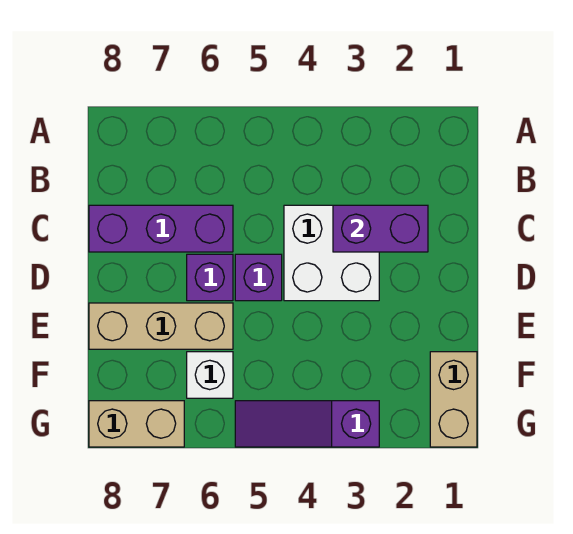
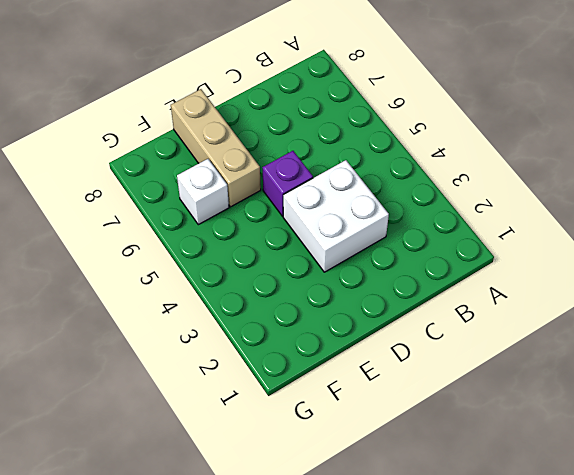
none -> purple brick C6:C8 level 1
none -> purple brick D6 level 1

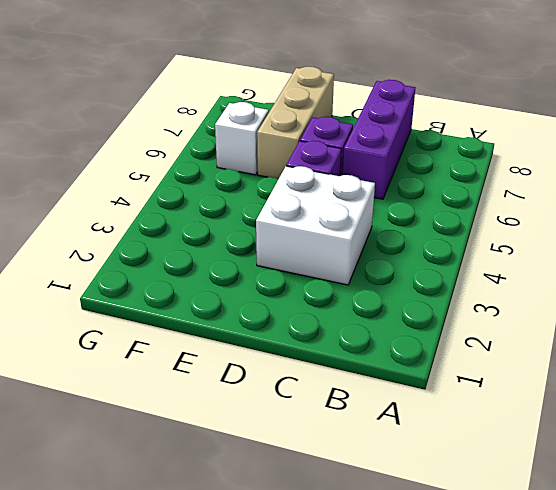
none -> tan brick F1:G1 level 1
none -> purple slope G3:G5 level 1 top 3

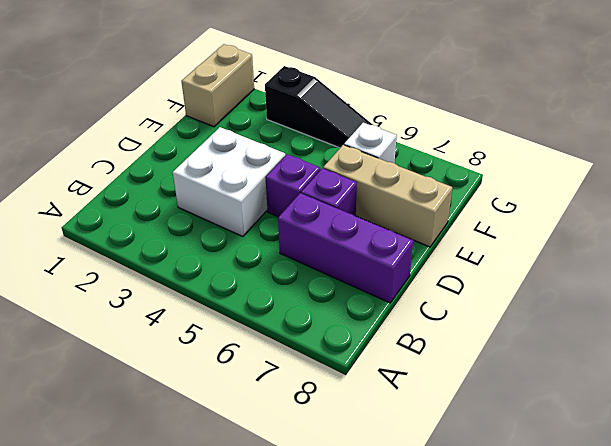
black slope G3:G5 level 1 top 3 -> purple slope G3:G5 level 1 top 3
none -> tan brick G7:G8 level 1
none -> purple brick C2:C3 level 2

